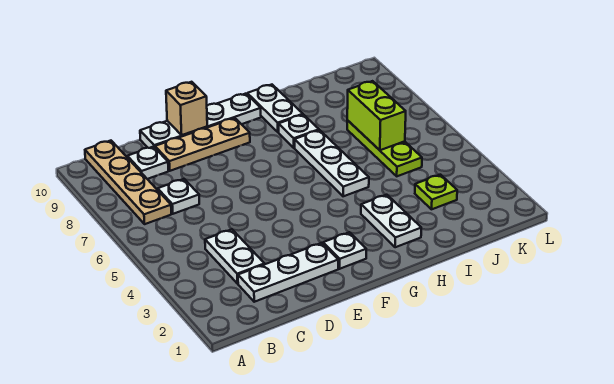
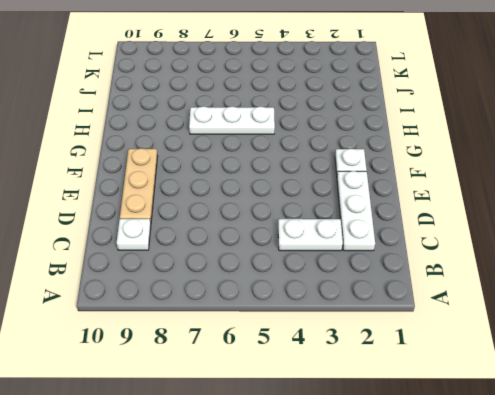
none -> tan plate B7:B10 level 1
none -> white plate C7 level 1
none -> white plate D10:G10 level 1

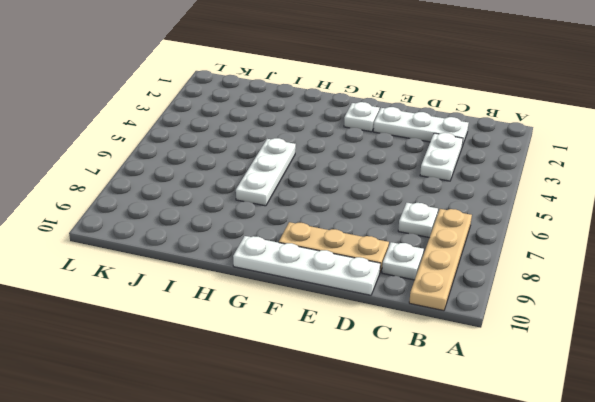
none -> white plate H2:H3 level 1
none -> white plate H8 level 1
none -> white plate H9:H10 level 1

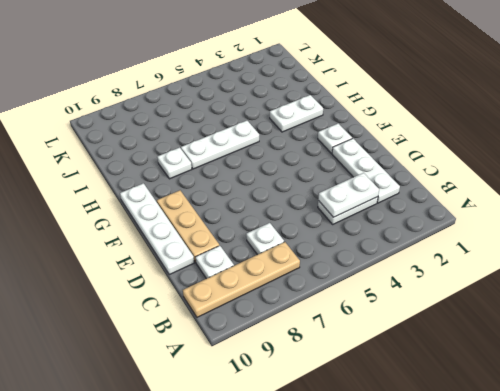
white plate C3:C4 level 2 -> white plate H9:H10 level 1
none -> lime plate J3 level 1
none -> lime plate J5:J7 level 1
none -> tan brick E10 level 2

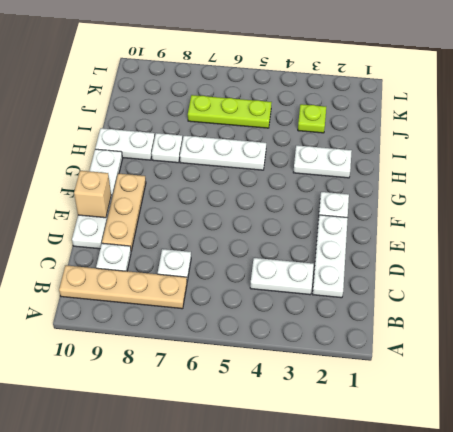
none -> lime brick J6:J7 level 2

